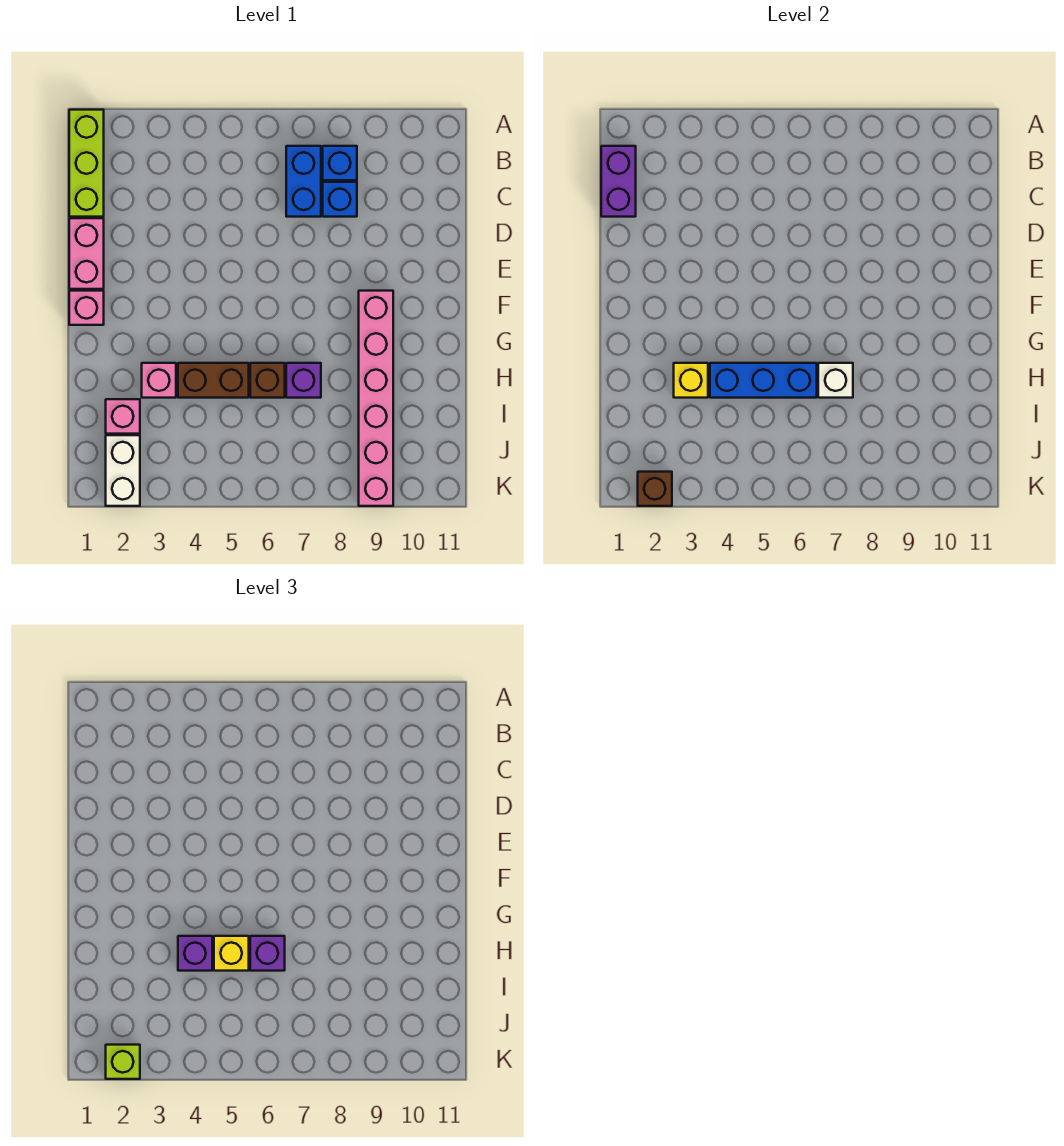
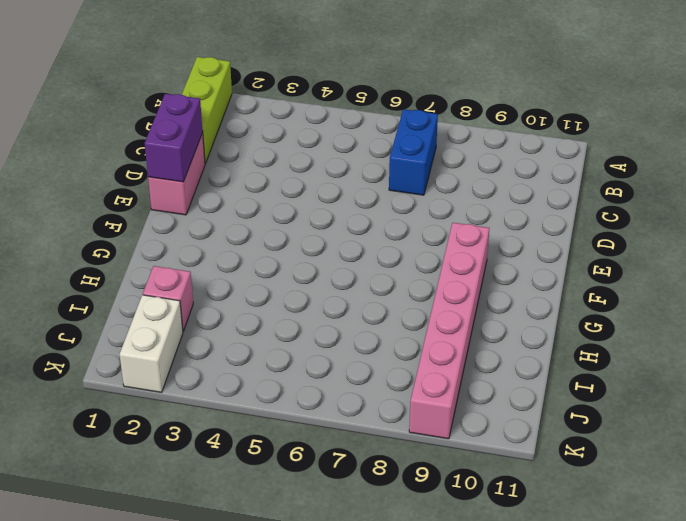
purple brick D1:E1 level 2 -> purple brick B1:C1 level 2
none -> blue brick B8 level 1
none -> blue brick C8 level 1
none -> pink brick F1 level 1

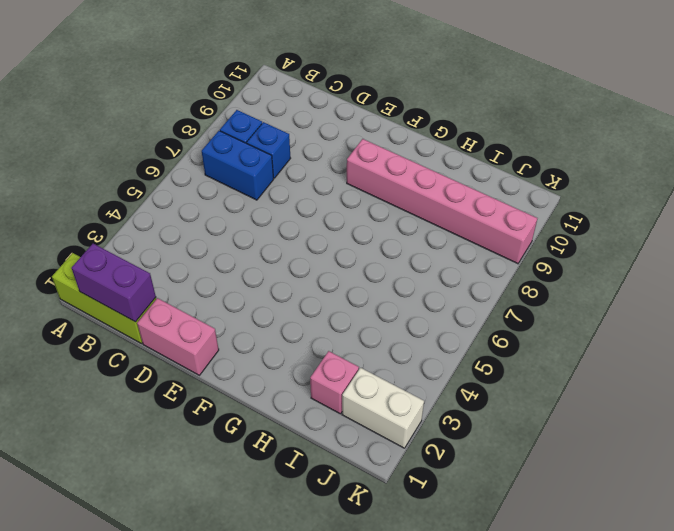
none -> pink brick F1 level 1
none -> pink brick H3 level 1
none -> brown brick H4:H5 level 1

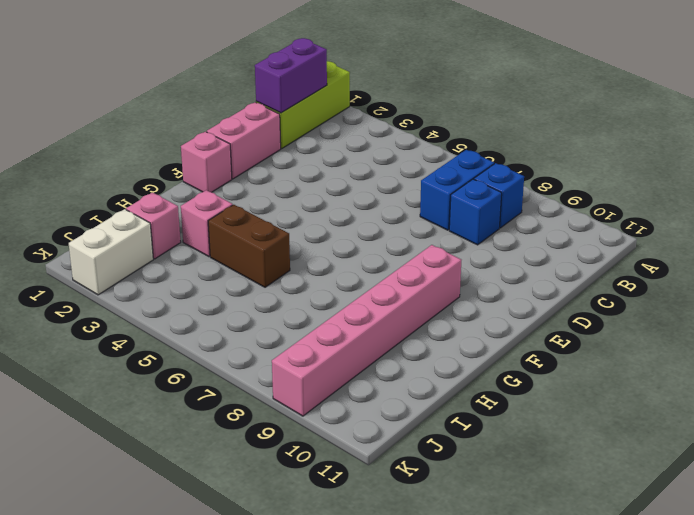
none -> brown brick H6 level 1
none -> purple brick H7 level 1
none -> yellow brick H3 level 2

